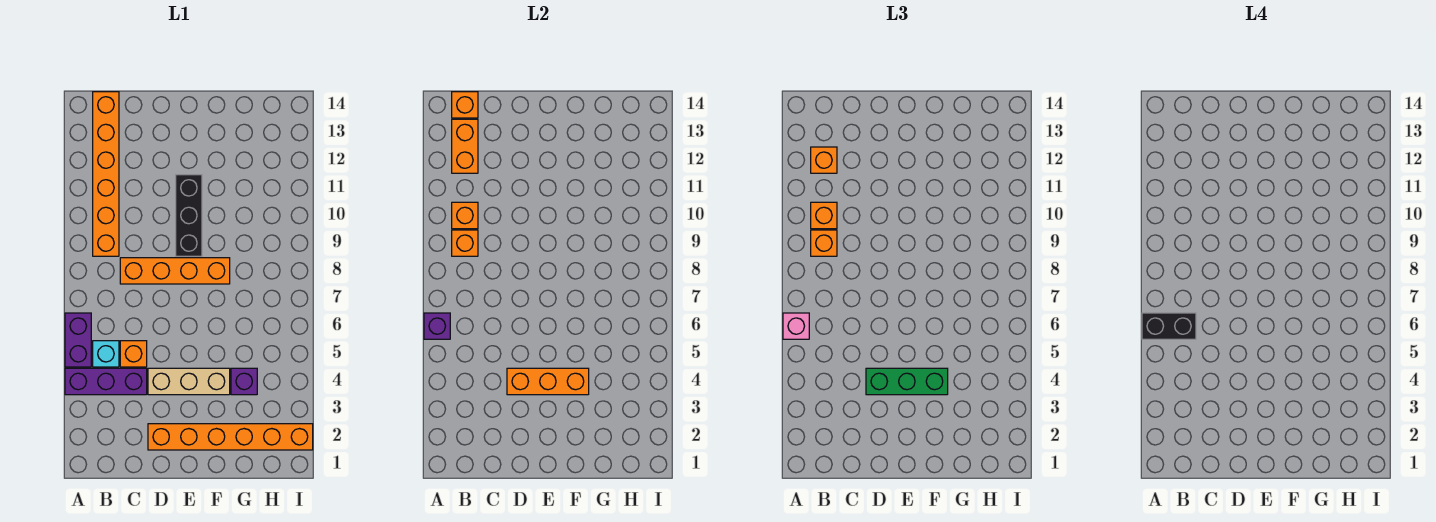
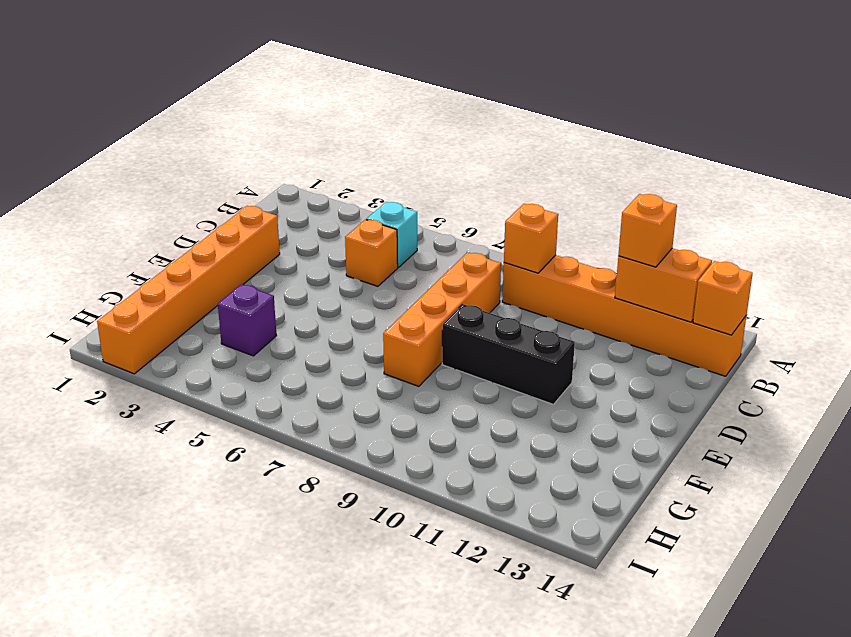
none -> purple brick A4:C4 level 1
none -> purple brick A5:A6 level 1
none -> tan brick D4:F4 level 1

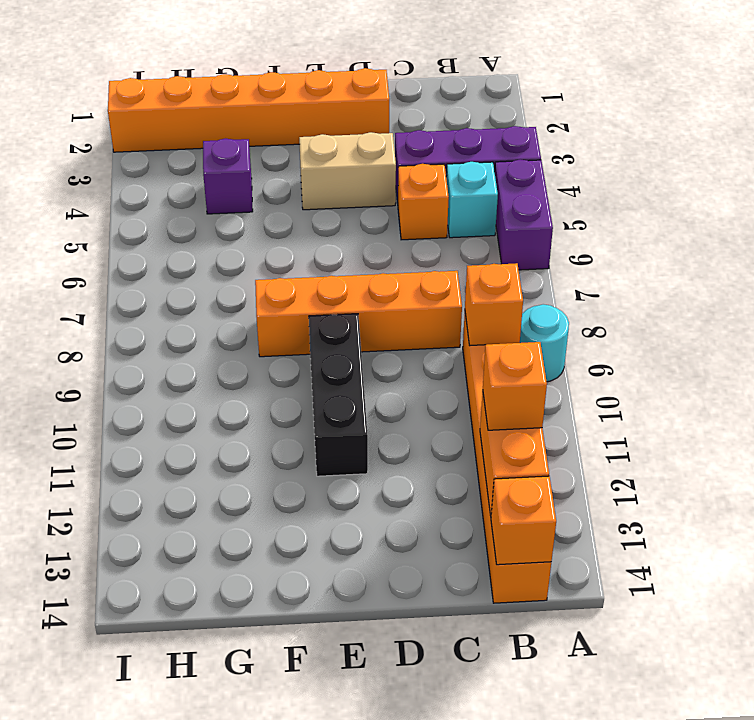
cyan round brick A9 level 1 -> none
tan brick D4:E4 level 1 -> tan brick D4:F4 level 1
none -> purple brick A6 level 2
none -> orange brick B10 level 2
none -> orange brick D4:F4 level 2

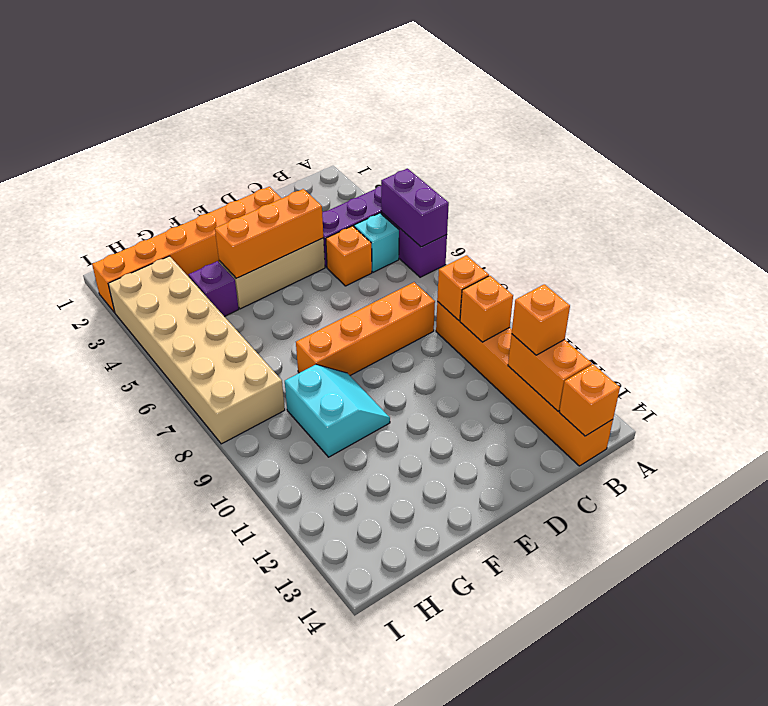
purple brick A5:A6 level 2 -> purple brick A6 level 2
cyan slope F9:G10 level 1 top G -> none
tan brick H3:I8 level 1 -> none
none -> black brick E9:E11 level 1
none -> pink brick A6 level 3
none -> orange brick B9 level 3

